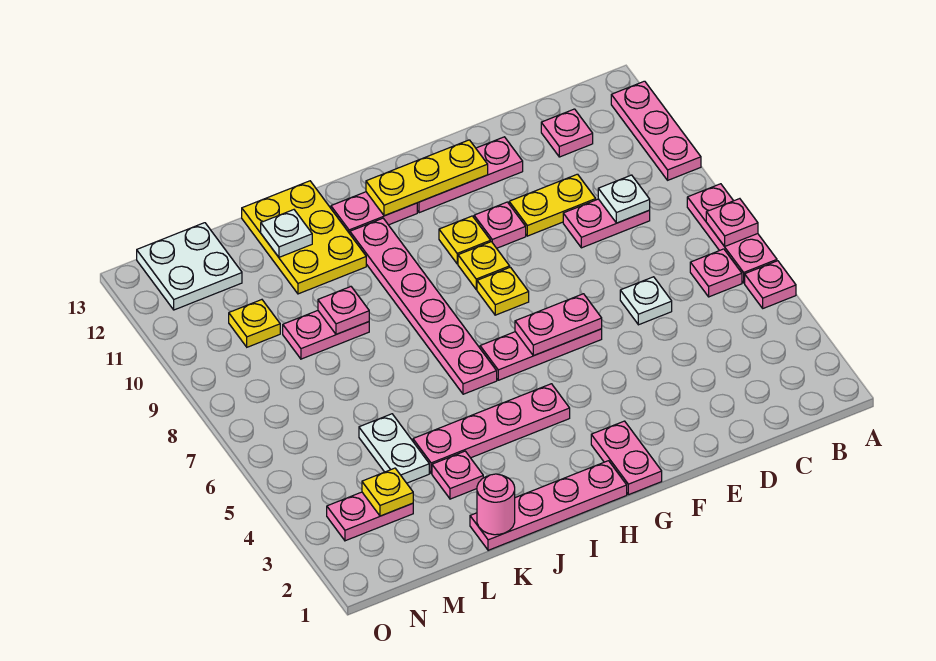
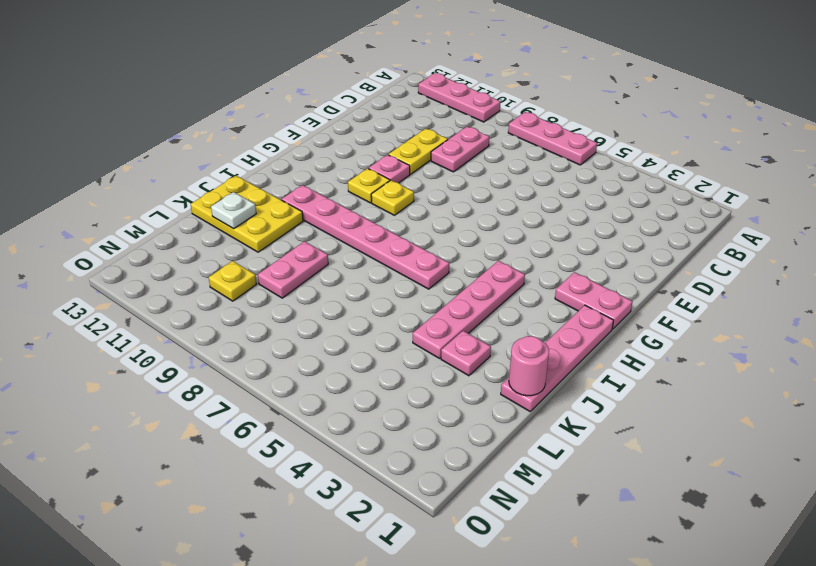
none -> pink plate A5 level 1
none -> pink plate B6 level 1
none -> pink plate C12 level 1
none -> white plate D6 level 1

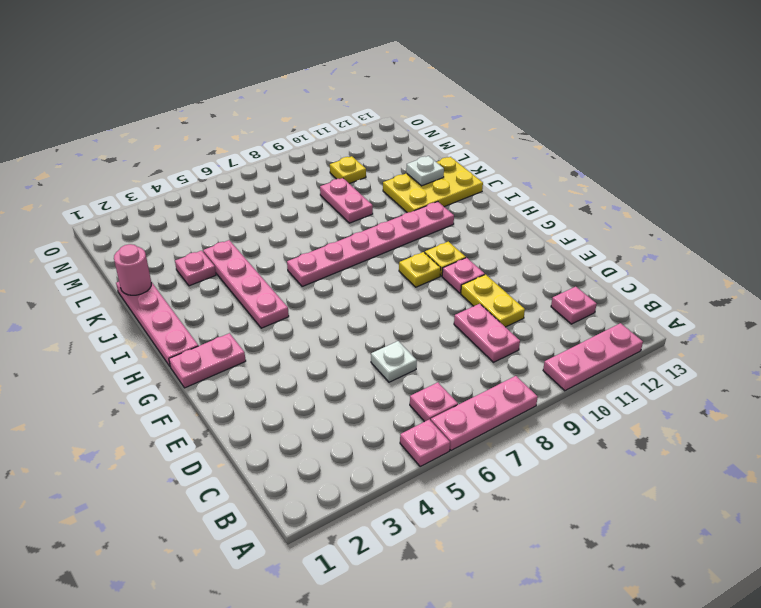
none -> pink plate E12:G12 level 1
none -> pink plate F6:H6 level 1
none -> yellow plate G8 level 1
none -> pink plate H12:I12 level 1

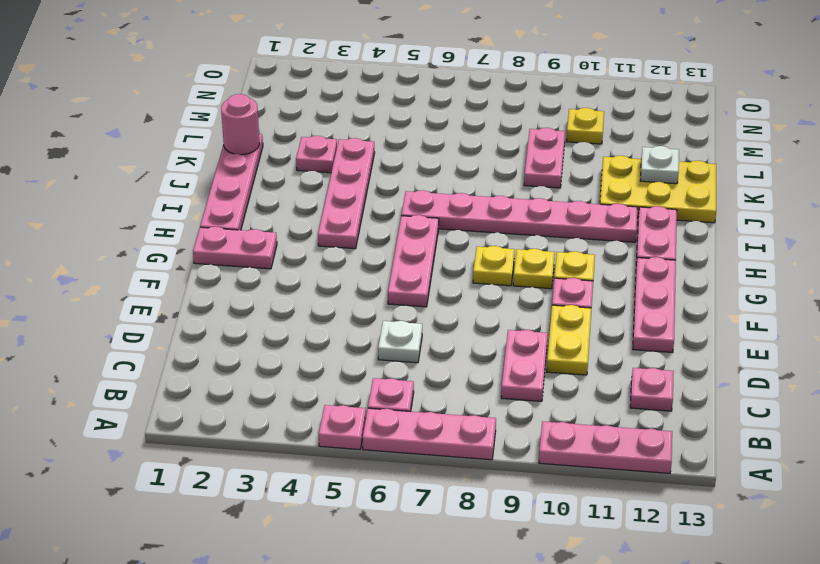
none -> white plate L4:L5 level 1
none -> pink plate M3:N3 level 1
none -> white plate M12:N13 level 1
none -> pink plate A7 level 2

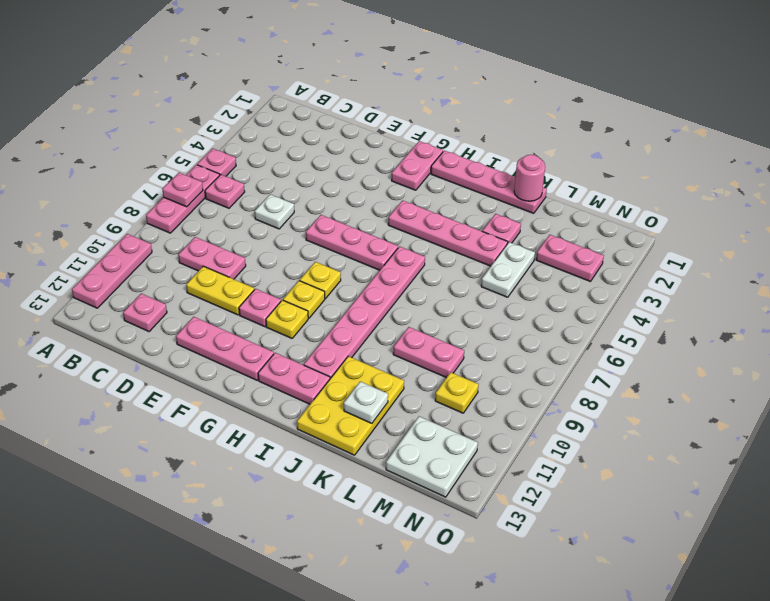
none -> white plate C9 level 2
none -> pink plate F6:G6 level 2
none -> yellow plate F12:H12 level 2
none -> pink plate K9 level 2

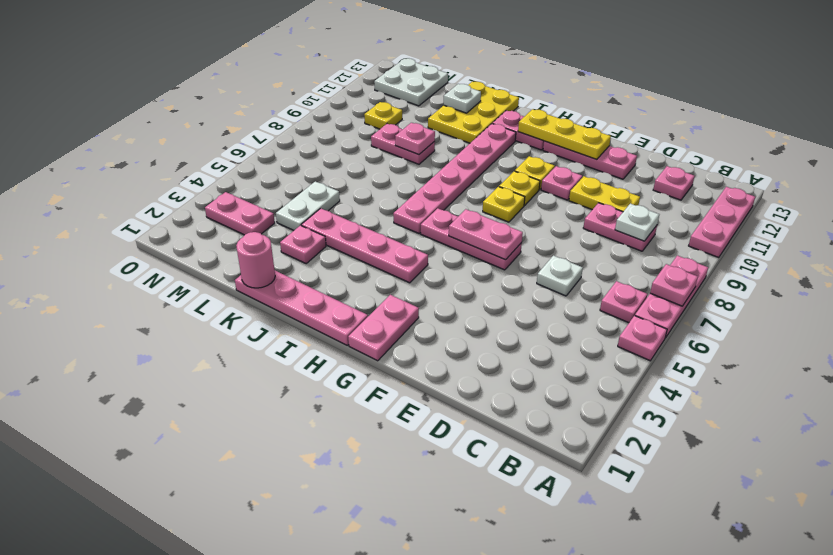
none -> yellow plate M3 level 2

